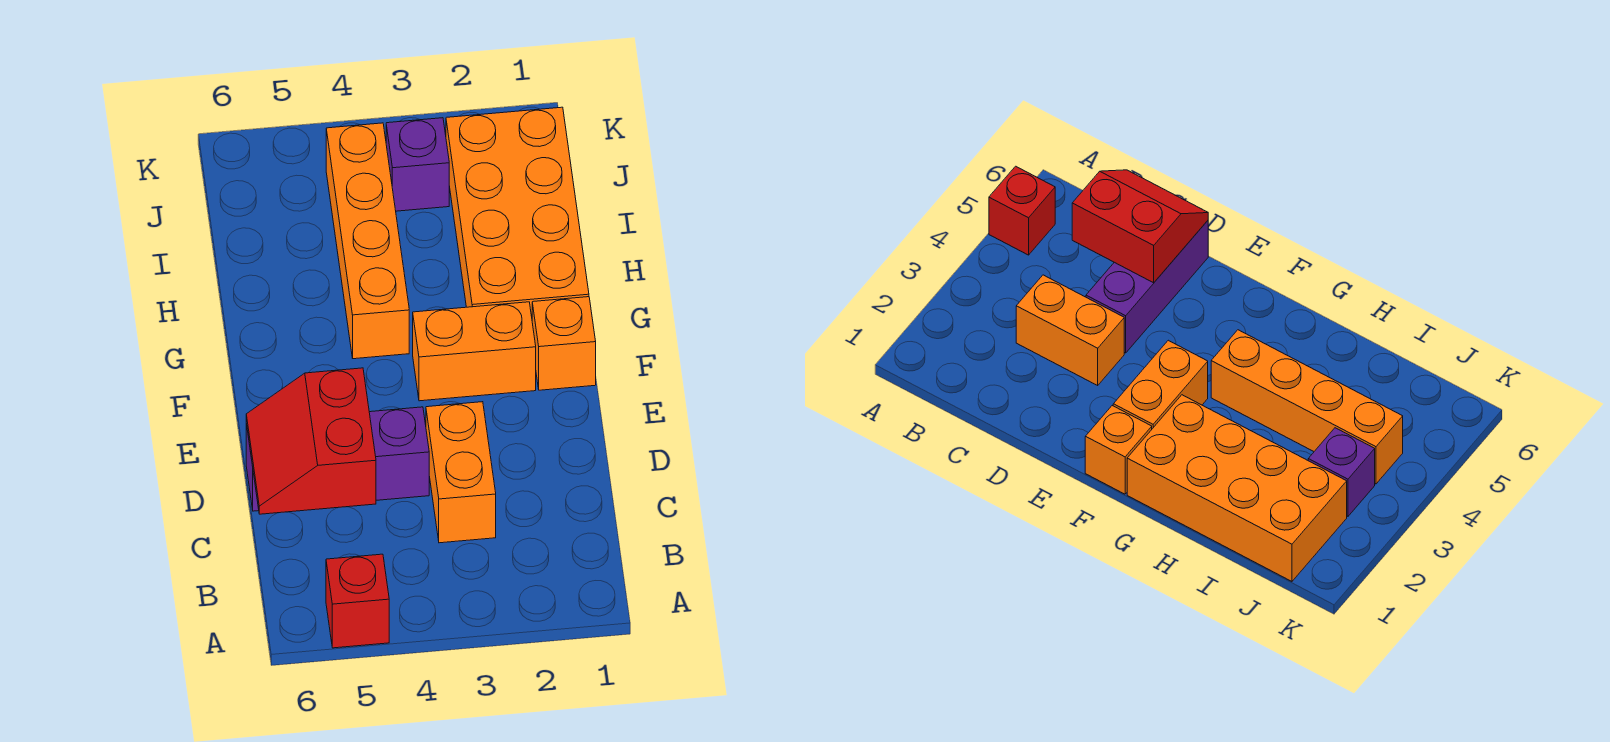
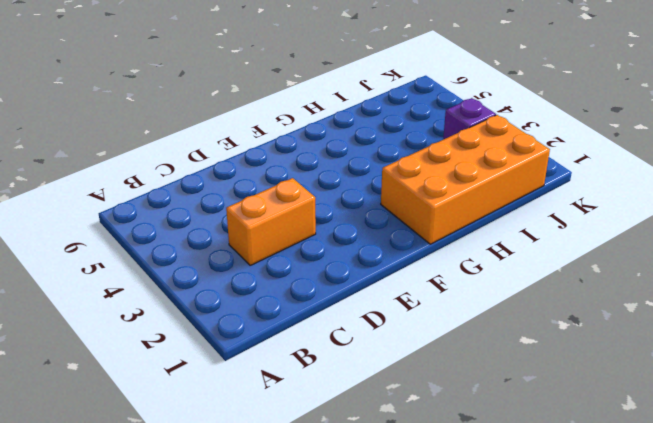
none -> red brick A5 level 1
none -> purple brick D4:D6 level 1

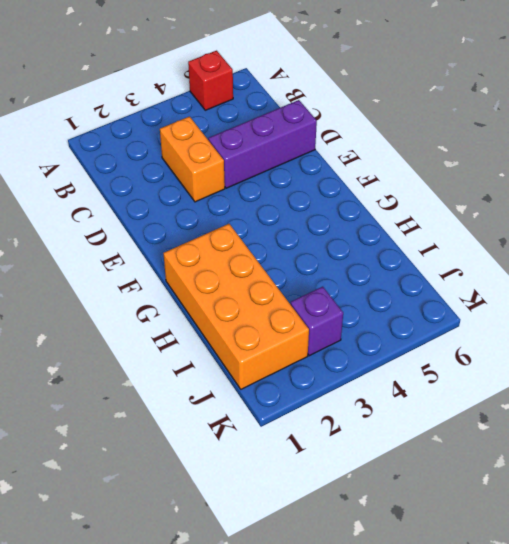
none -> orange brick F1 level 1
none -> orange brick F2:F3 level 1

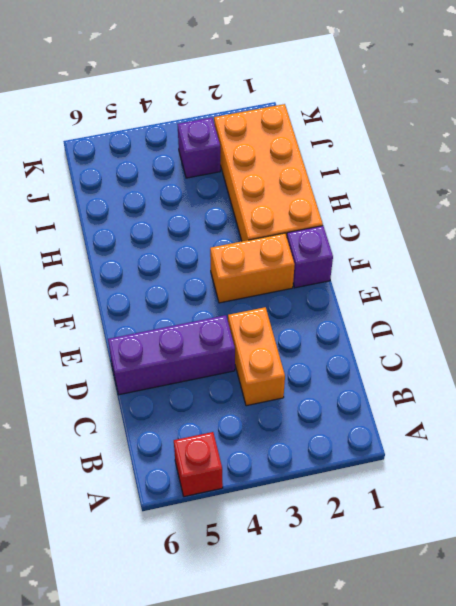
purple brick F1 level 1 -> orange brick F1 level 1
none -> orange brick G4:J4 level 1
none -> red slope C5:D6 level 2 top 5

